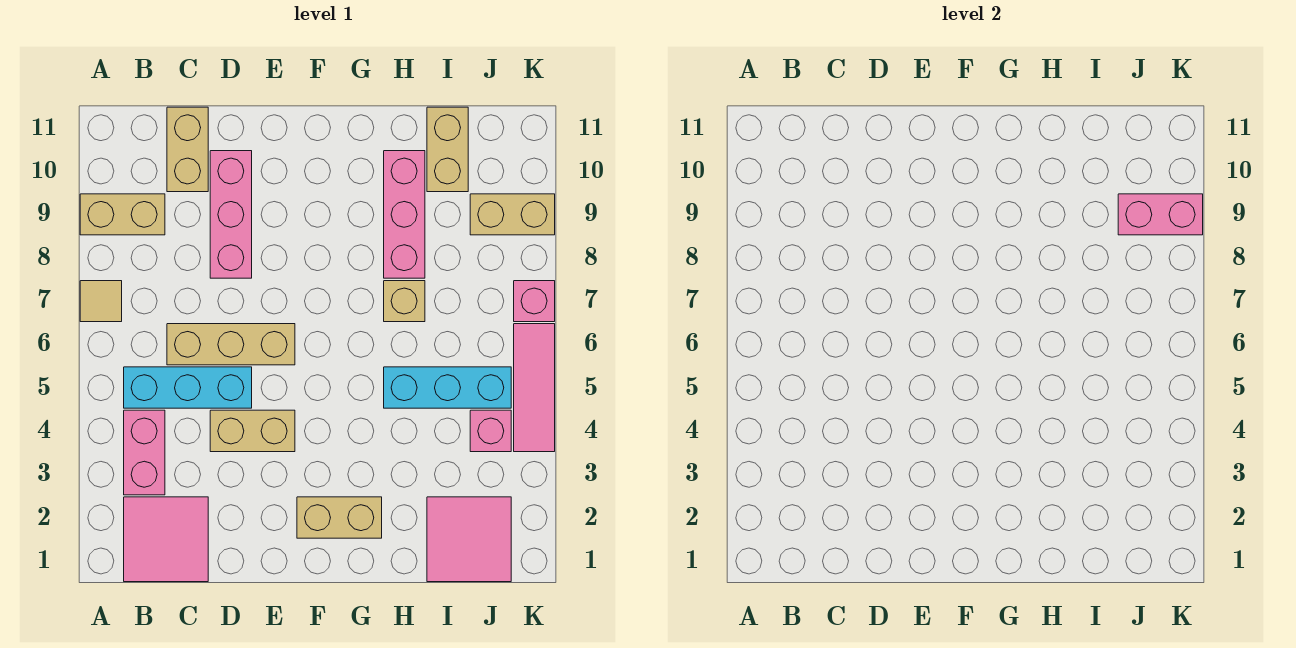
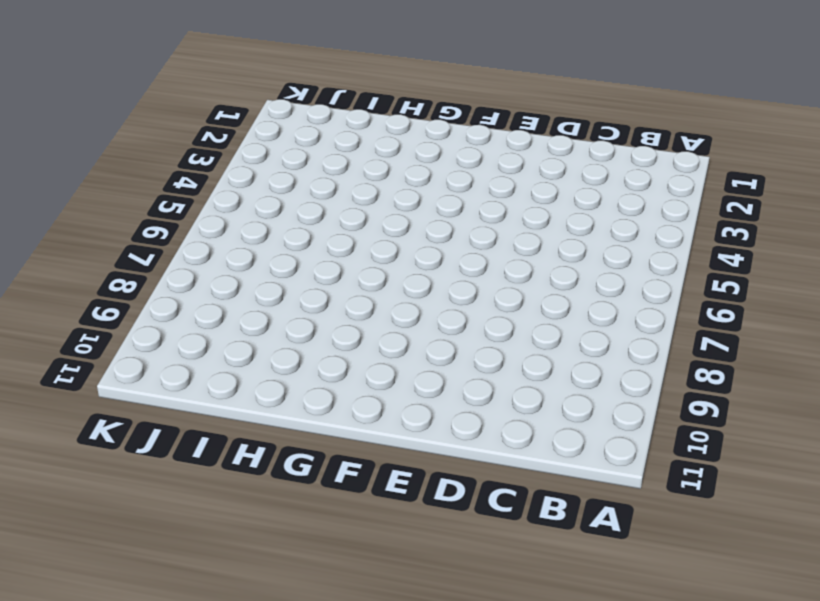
none -> tan tile A7 level 1
none -> tan brick A9:B9 level 1
none -> pink tile B1:C2 level 1

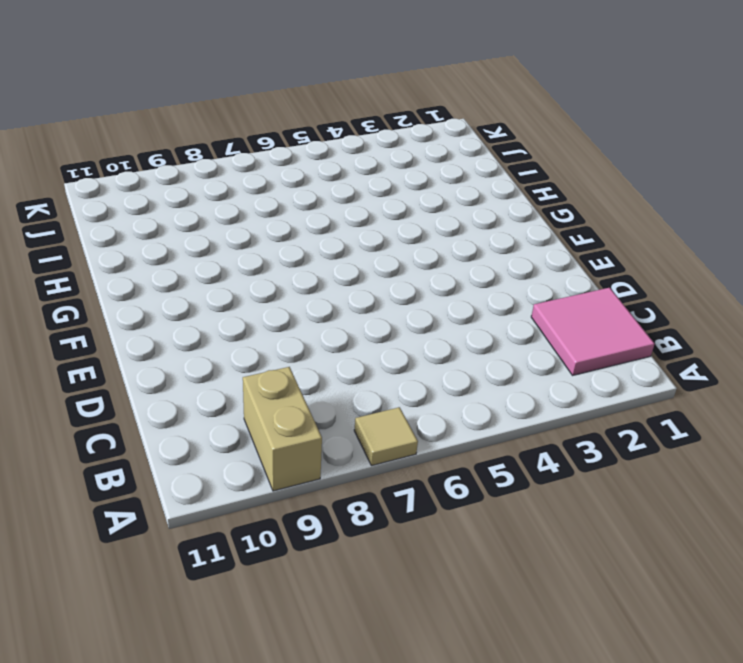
none -> pink brick B3:B4 level 1
none -> cyan brick B5:D5 level 1
none -> tan brick C6:E6 level 1

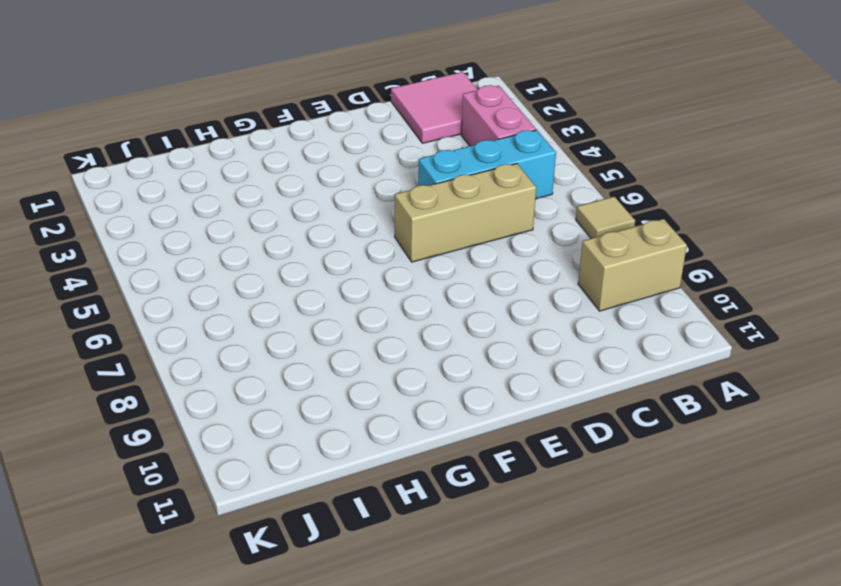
none -> tan brick C10:C11 level 1
none -> tan brick D4:E4 level 1
none -> pink brick D8:D10 level 1

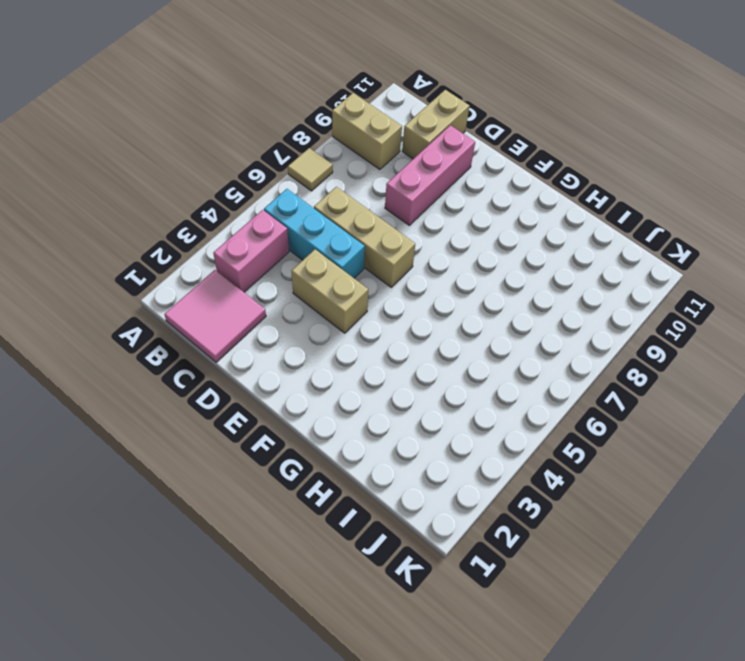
none -> tan brick F2:G2 level 1
none -> cyan brick H5:J5 level 1
none -> tan brick H7 level 1

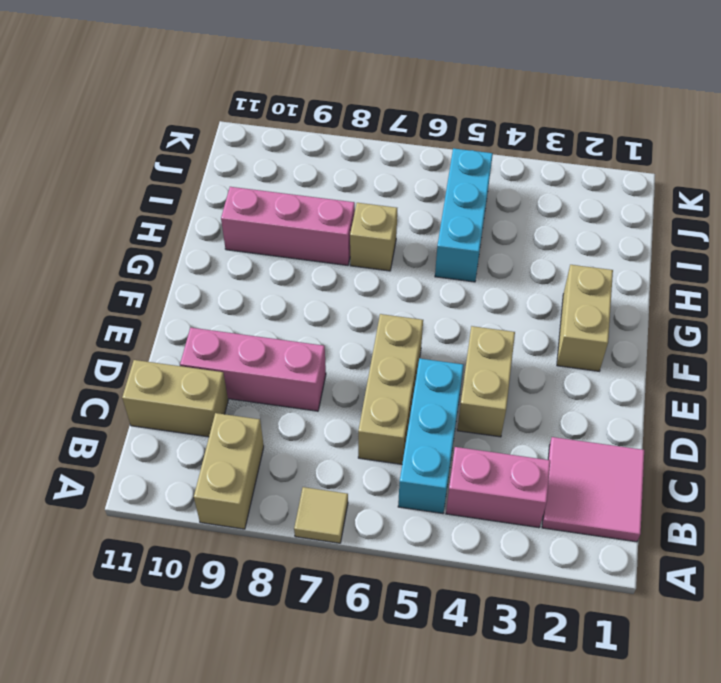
none -> pink tile I1:J2 level 1
none -> tan brick I10:I11 level 1
none -> pink brick J4 level 1

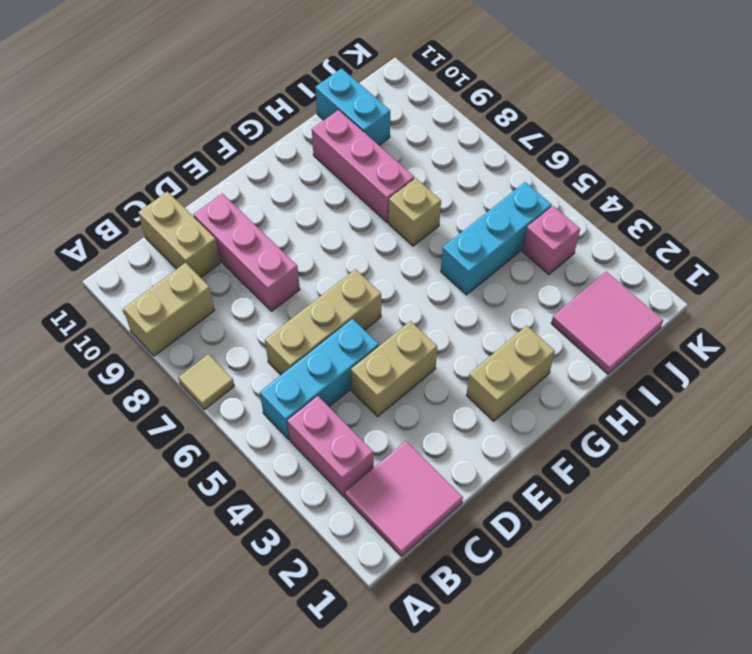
cyan brick I10:I11 level 1 -> tan brick I10:I11 level 1
none -> tan brick J9:K9 level 1
none -> pink tile K4:K6 level 1
none -> pink brick K7 level 1

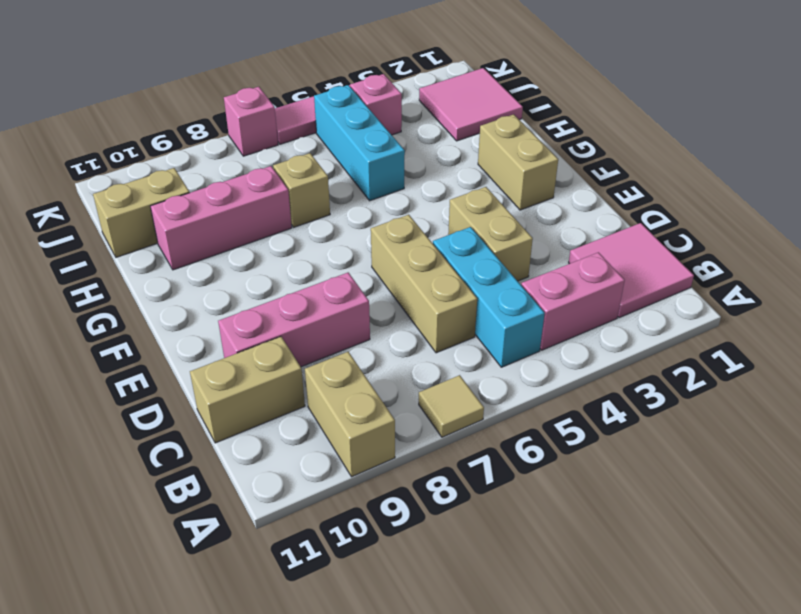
none -> tan brick J9:K9 level 1
none -> pink brick J9:K9 level 2

